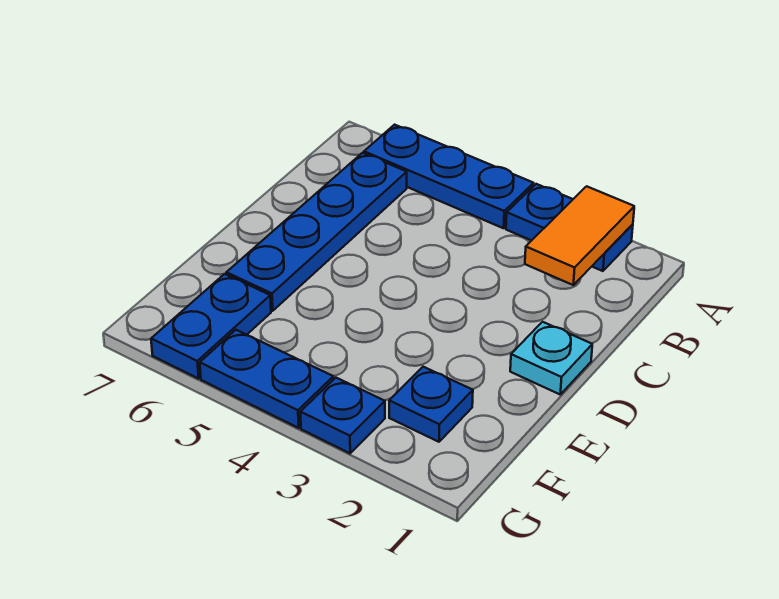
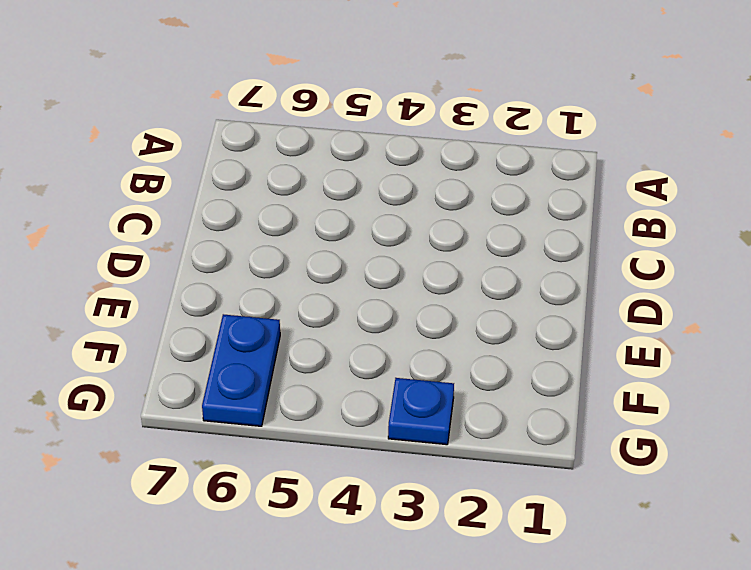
none -> blue plate A2:A3 level 1
none -> blue plate A4:A6 level 1

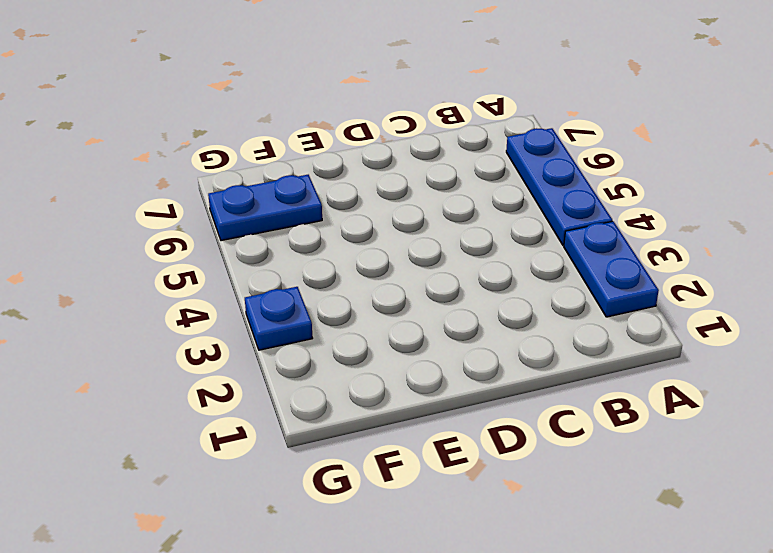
none -> blue plate B6:E6 level 1
none -> cyan plate D1 level 1

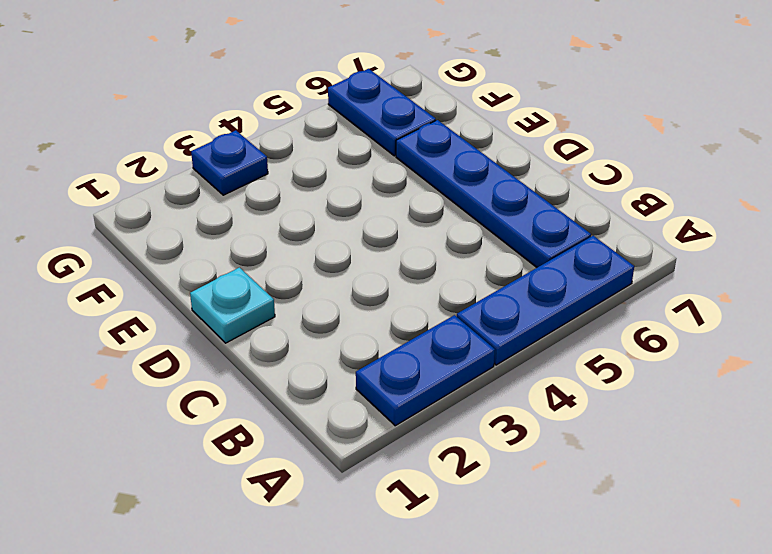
none -> blue plate F2 level 1
none -> blue plate G4:G5 level 1

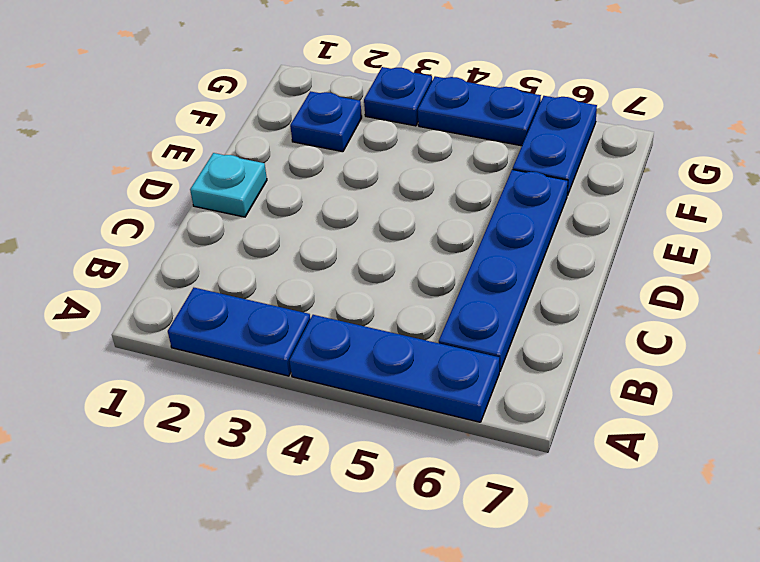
none -> orange tile A2:B2 level 2

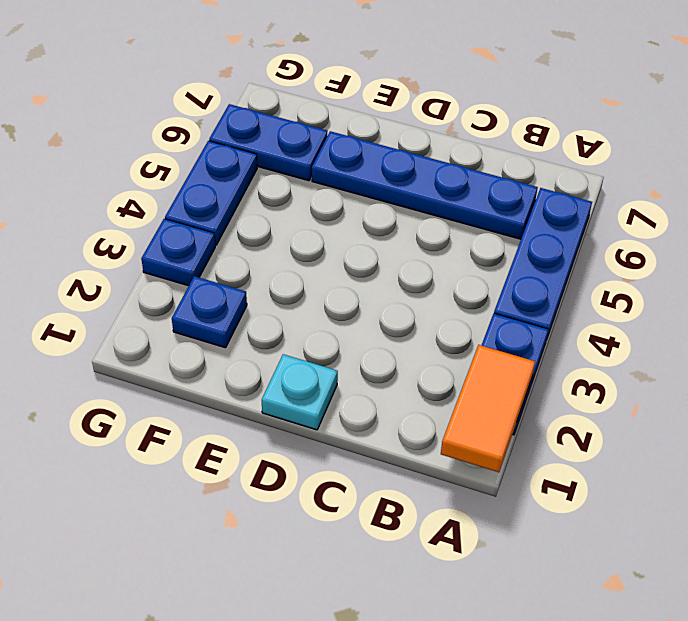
orange tile A1:A2 level 2 -> orange tile A2:B2 level 2

